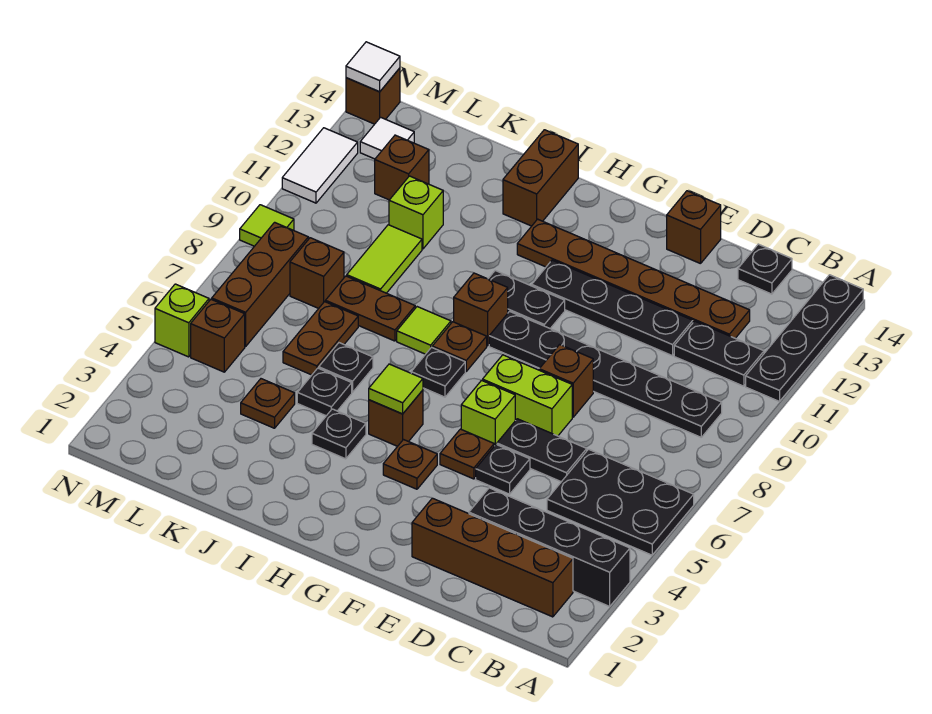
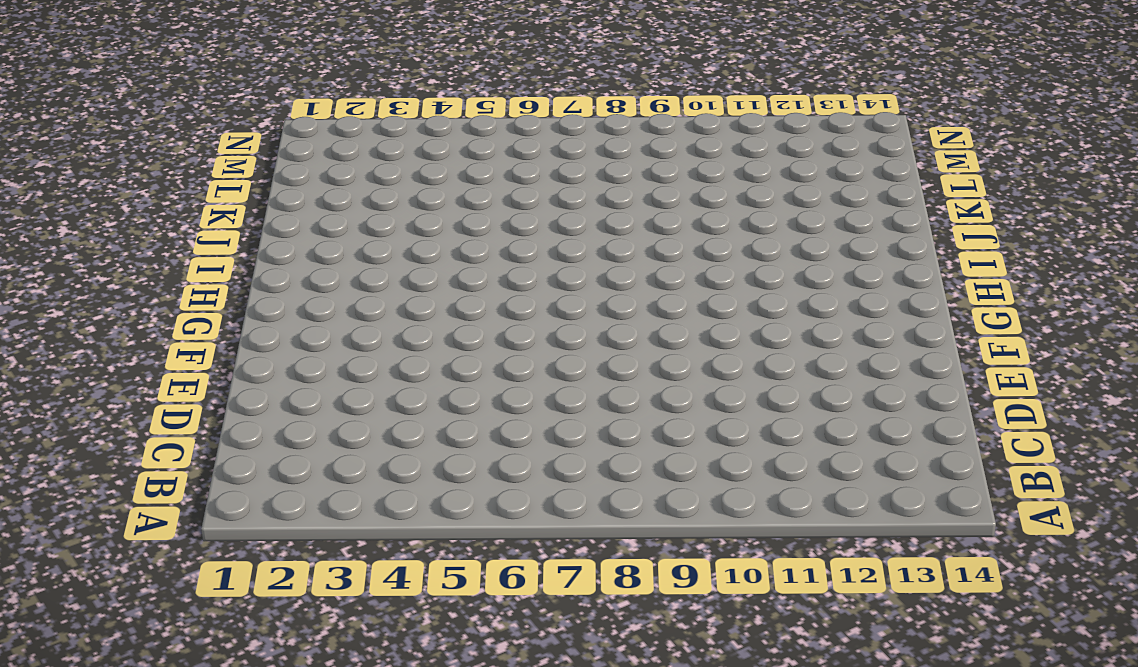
none -> black brick A3:D3 level 1
none -> black plate A5:C6 level 1
none -> black plate A11:A14 level 1
none -> brown brick B2:E2 level 1

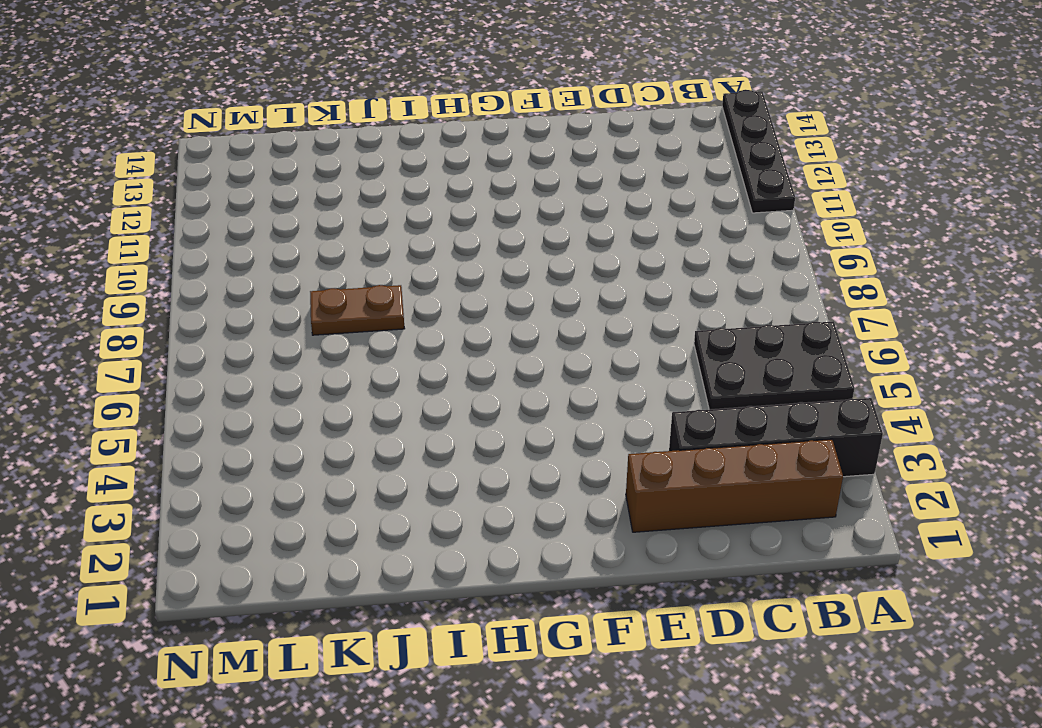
none -> black plate B9:G9 level 1
none -> black plate B11:C11 level 1
none -> brown plate C12:H12 level 1
none -> black plate C14 level 1

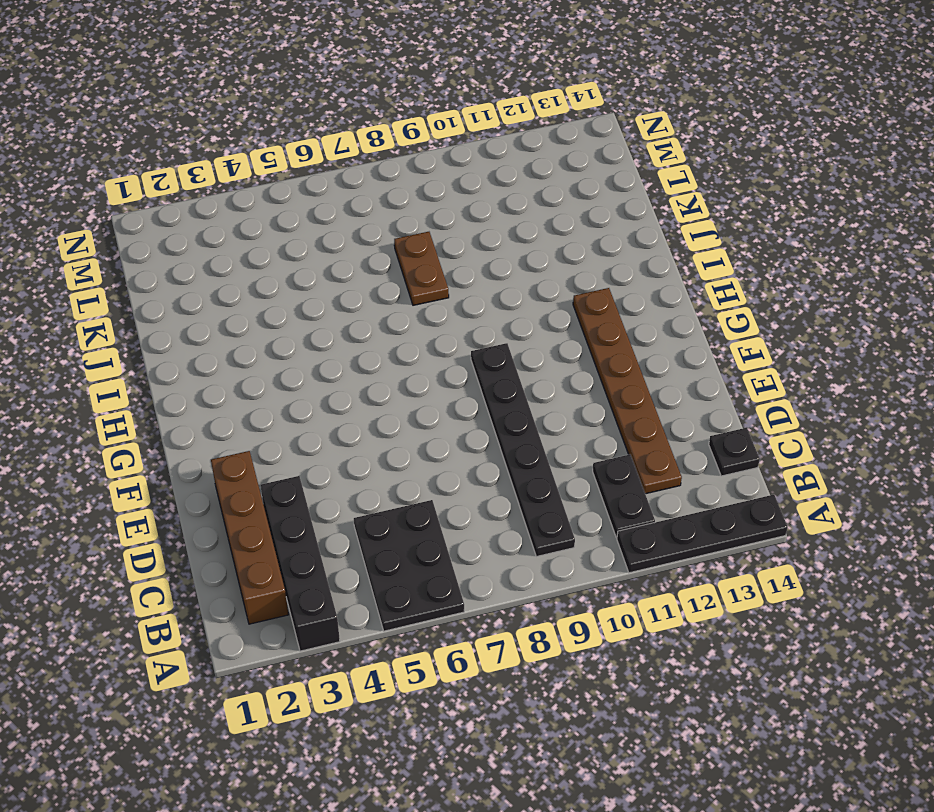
none -> black plate D6:E6 level 1
none -> black plate D11:G11 level 1
none -> black plate E5 level 1
none -> lime brick E7:F7 level 1

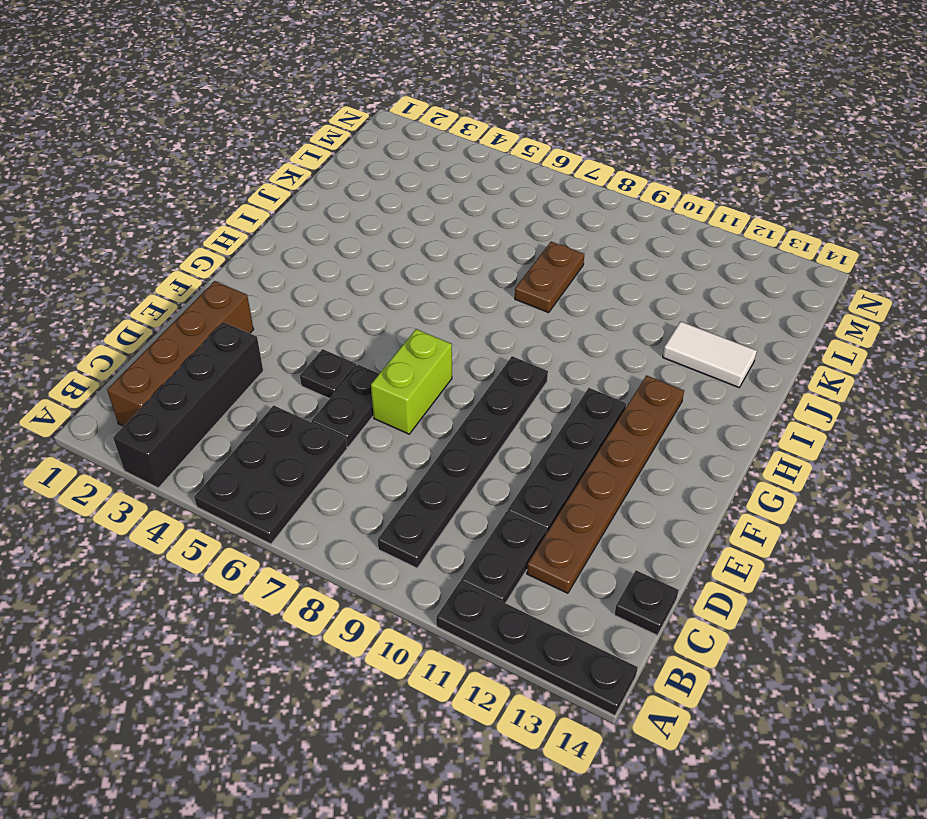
white tile J12:J13 level 1 -> white tile N11:N12 level 1
none -> brown brick E8 level 1
none -> brown brick E14 level 1
none -> brown plate F5 level 1
none -> lime brick F6 level 1

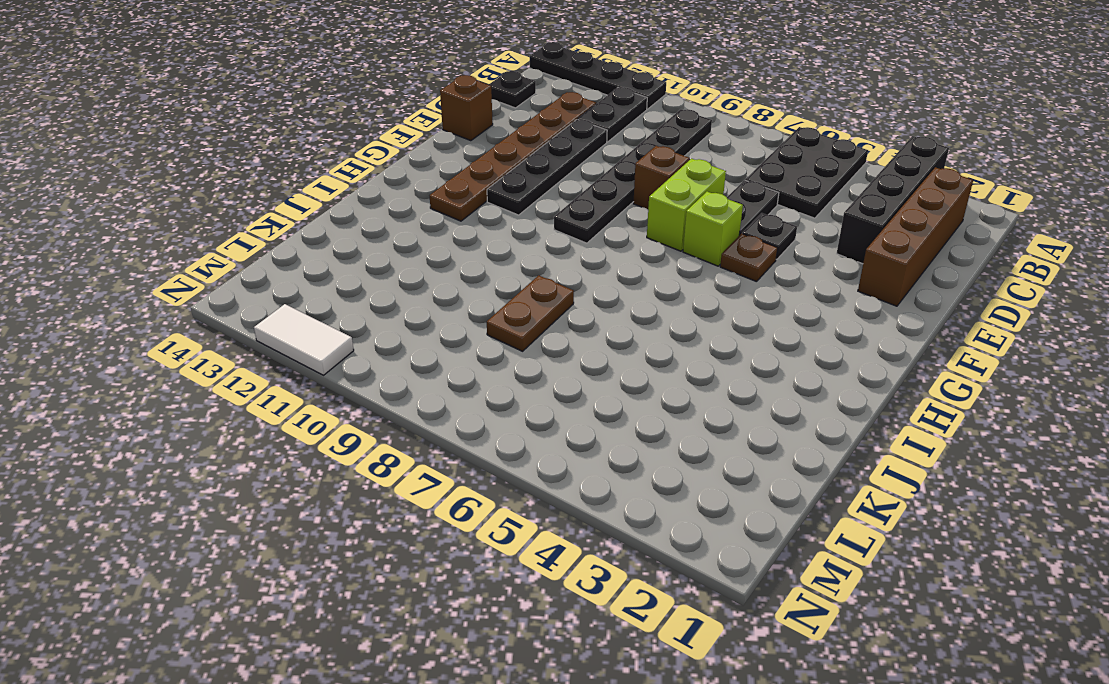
none -> brown plate G4 level 1
none -> black plate G10:H10 level 1
none -> brown brick H5 level 1
none -> black plate H7 level 1

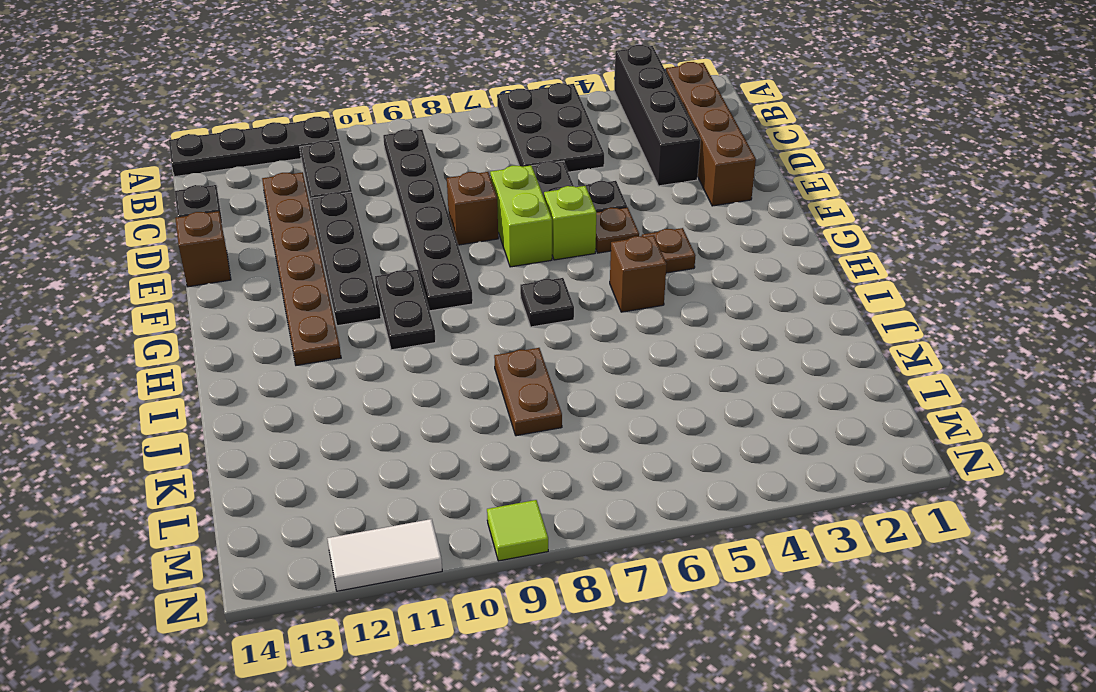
none -> brown plate H8 level 1
none -> brown brick H9 level 1
none -> black plate I4 level 1
none -> lime tile I8 level 1

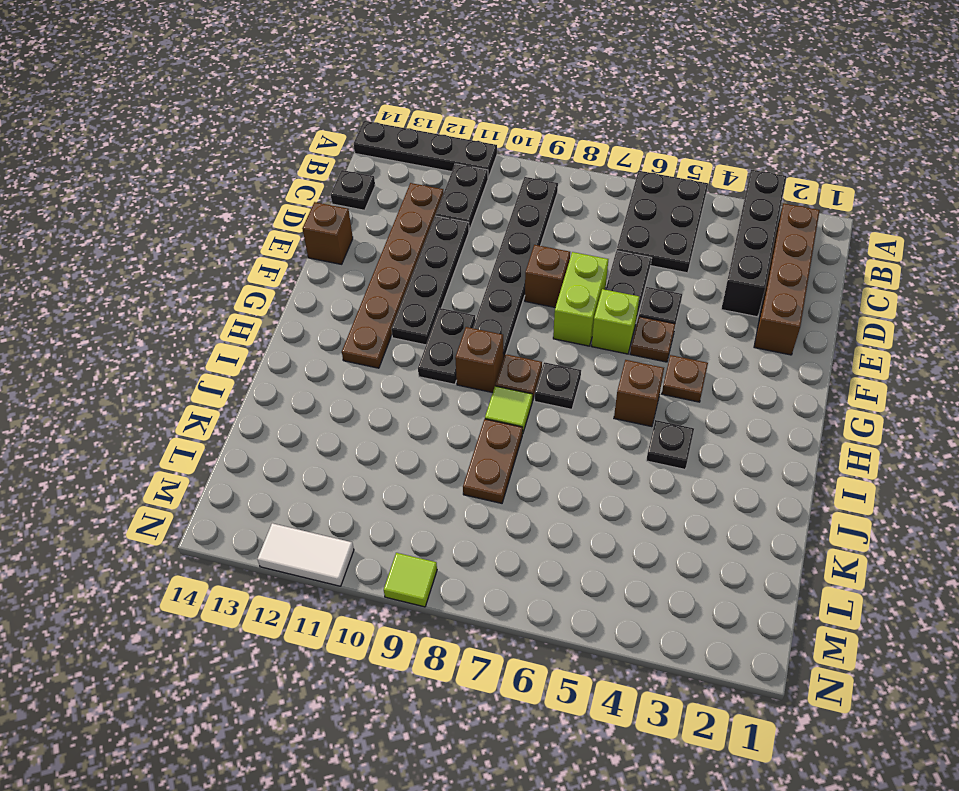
none -> brown brick I13:I14 level 1
none -> black plate J5 level 1
none -> black plate J6 level 1
none -> brown plate K4 level 1

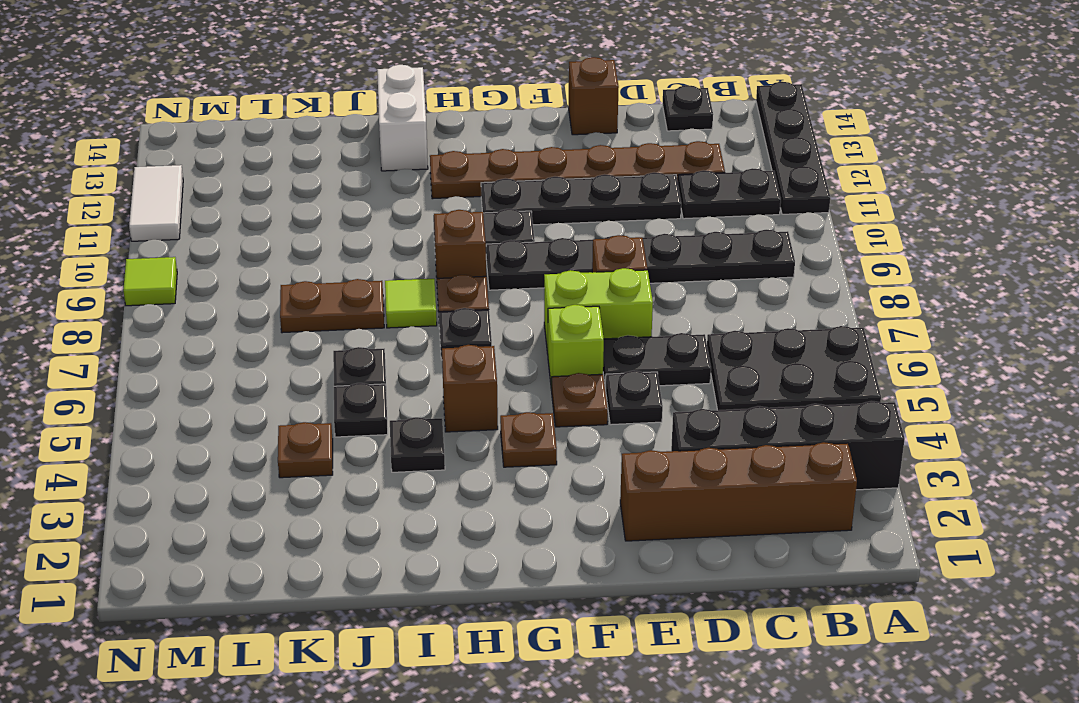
white brick I13:I14 level 1 -> brown brick I13:I14 level 1
none -> brown plate K6:K7 level 1
none -> lime tile K9:K10 level 1
none -> lime brick K11 level 1
none -> brown brick L8 level 1

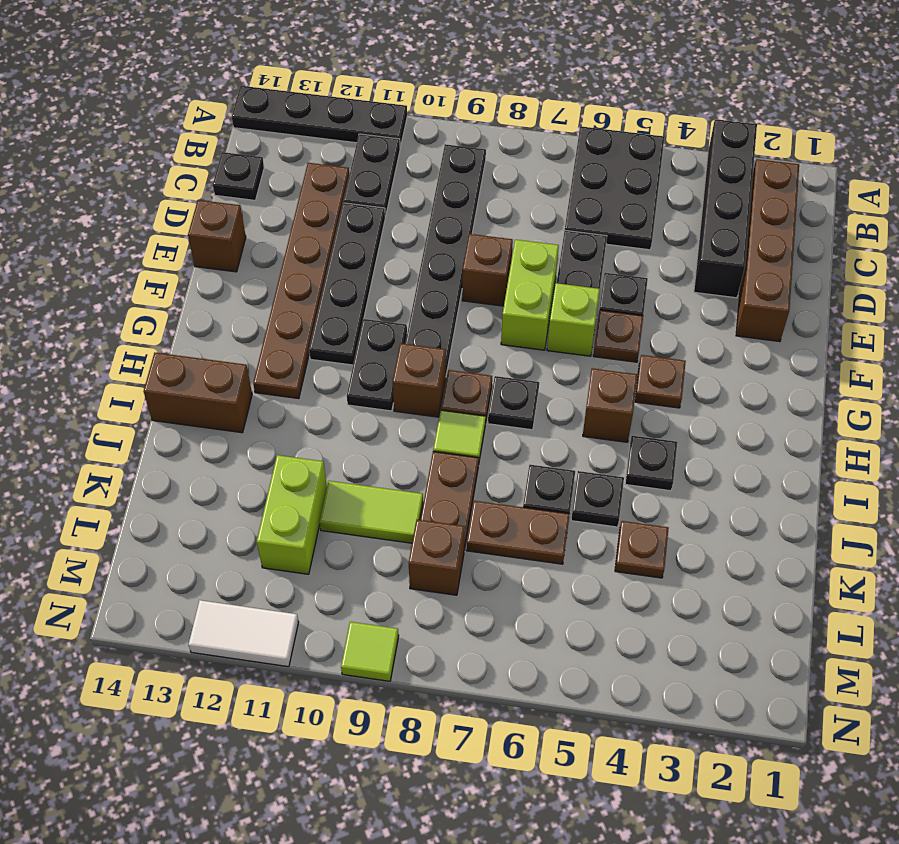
lime brick K11:L11 level 1 -> lime brick K11 level 1
none -> brown brick L12 level 1
none -> brown brick M5 level 1
none -> brown brick M6:M8 level 1
none -> white tile M13 level 1

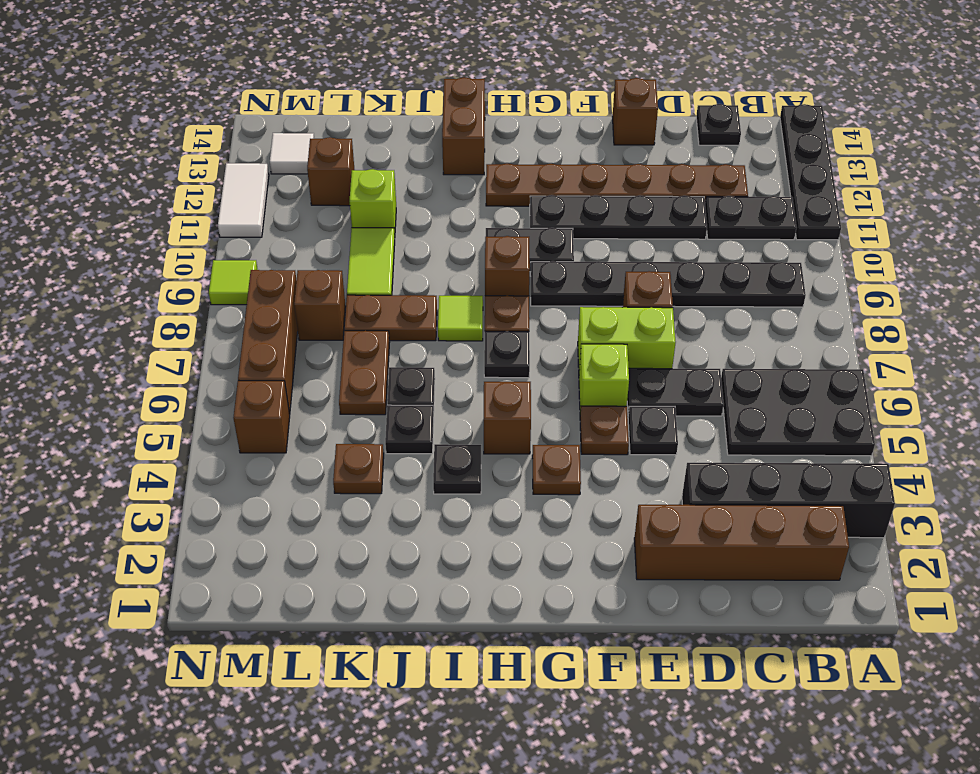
none -> lime brick N5 level 1
none -> brown brick N14 level 1
none -> lime tile H5 level 2
none -> white tile N14 level 2

